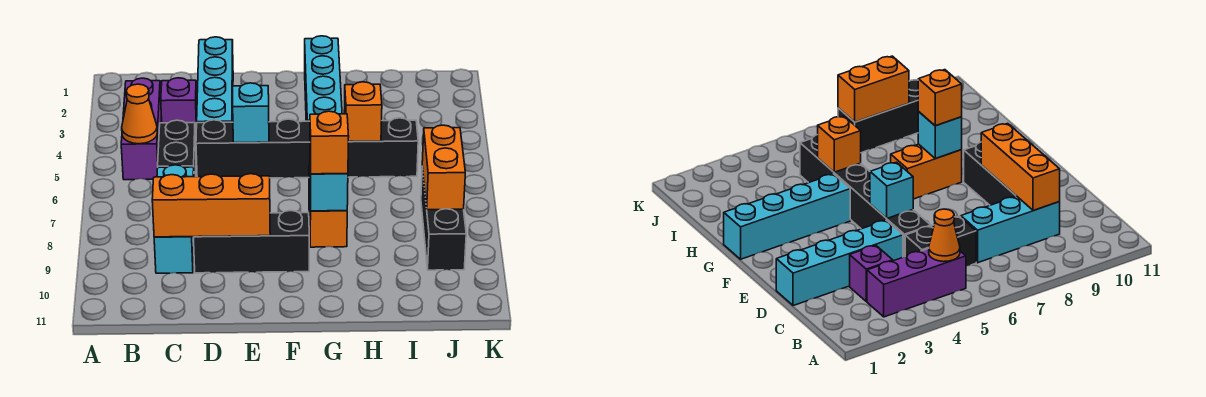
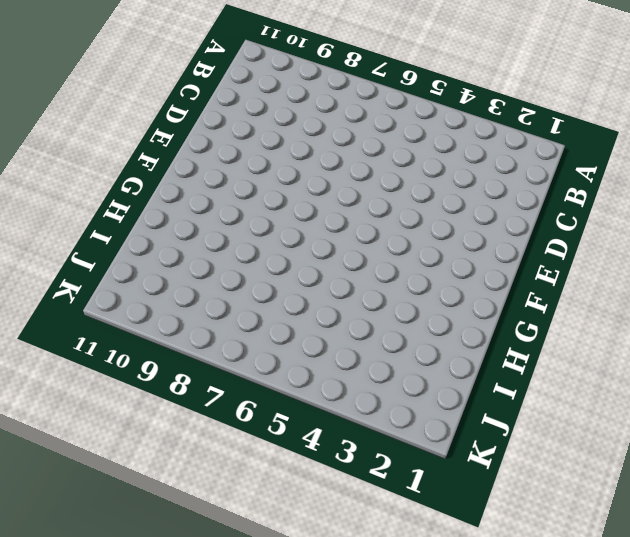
none -> purple brick B3:B5 level 1
none -> purple brick C3 level 1
none -> black brick C5:C6 level 1

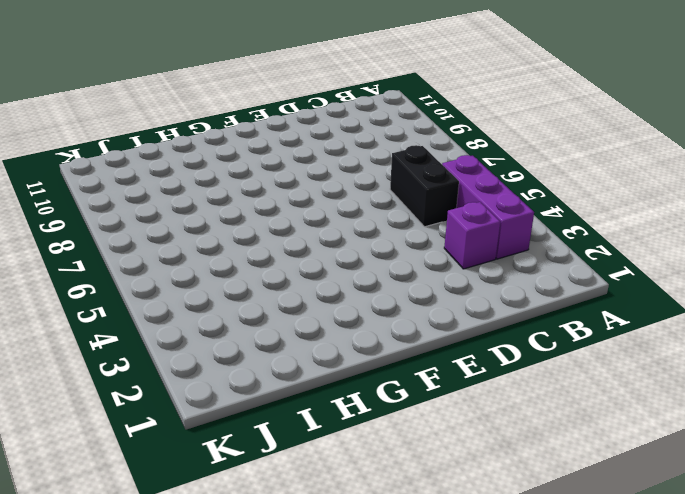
none -> cyan brick C7:C9 level 1
none -> cyan brick D1:D4 level 1
none -> black brick D5:I5 level 1

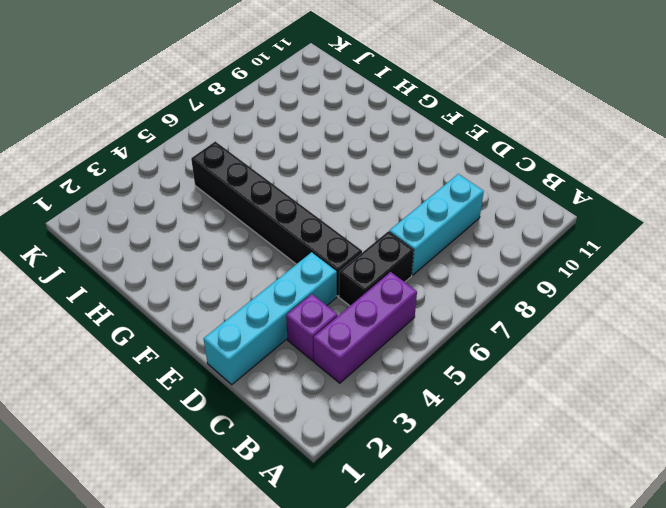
none -> black brick D9:F9 level 1
none -> cyan brick G1:G4 level 1
none -> orange brick G7:G8 level 1

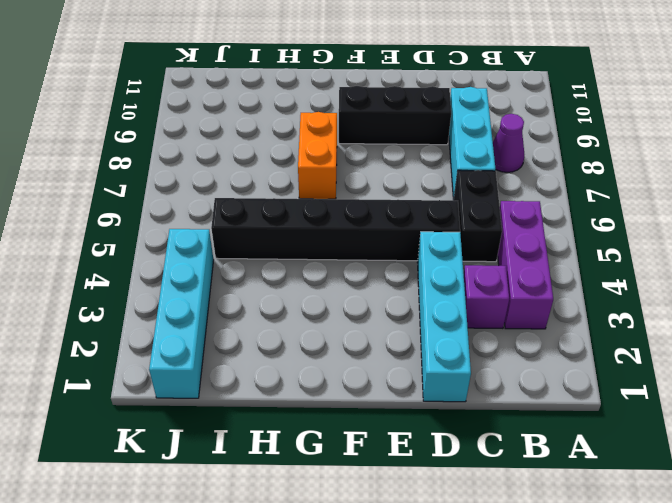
purple cone B8 level 1 -> none
cyan brick J1:J4 level 1 -> cyan brick G1:G4 level 1
none -> black brick J7:J9 level 1
none -> orange cone B5 level 2
none -> orange brick C9:E9 level 2

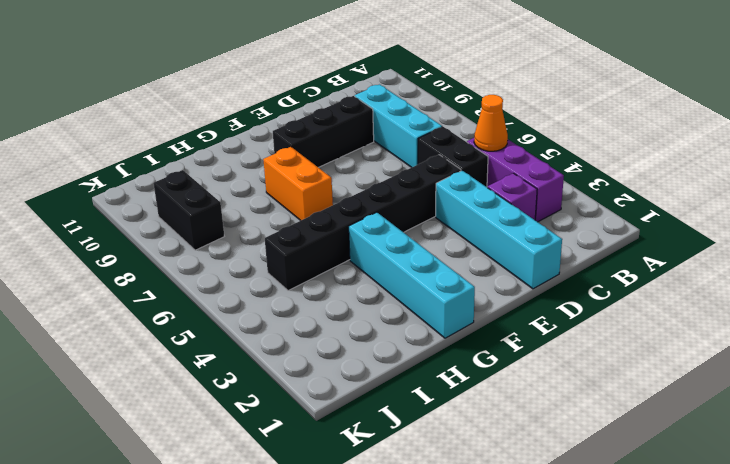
black brick J8:J9 level 1 -> black brick J7:J9 level 1
none -> orange brick C9:E9 level 2
none -> cyan brick E5 level 2
none -> cyan brick G8 level 2

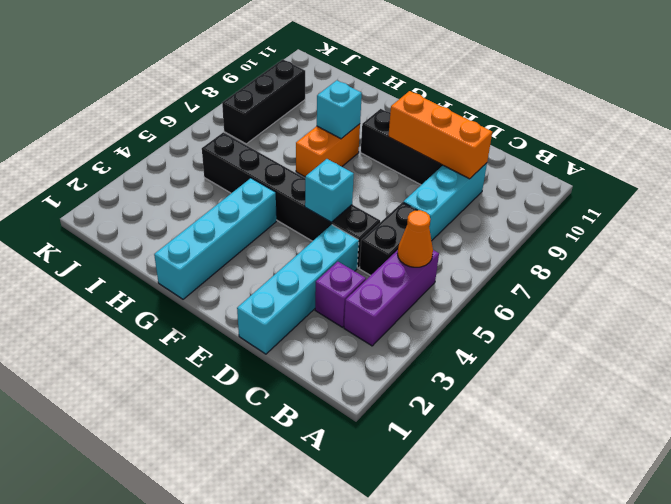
none -> orange brick H5 level 2
none -> orange brick J7:J8 level 2
none -> orange brick G8 level 3

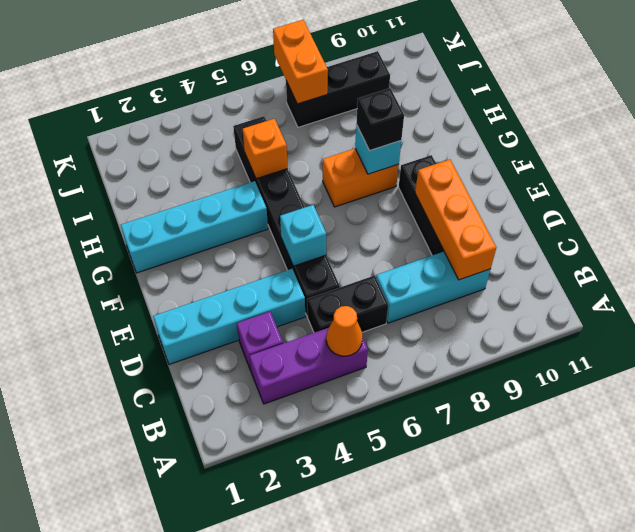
black brick G8 level 3 -> orange brick G8 level 3
orange brick J7:K7 level 2 -> orange brick J7:J8 level 2

